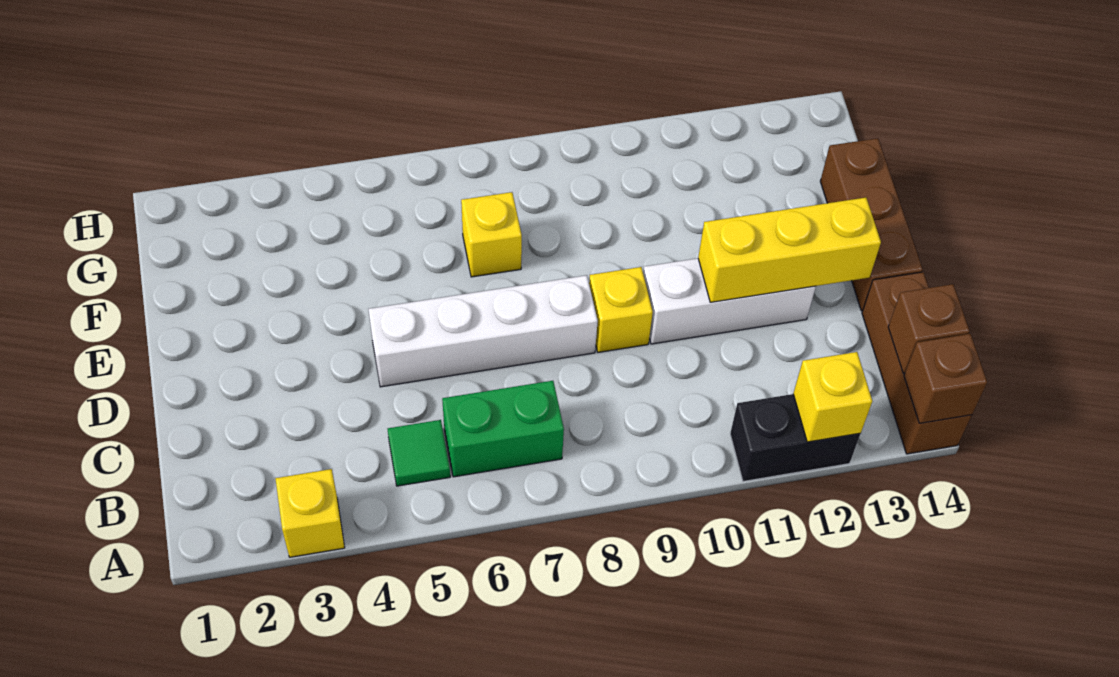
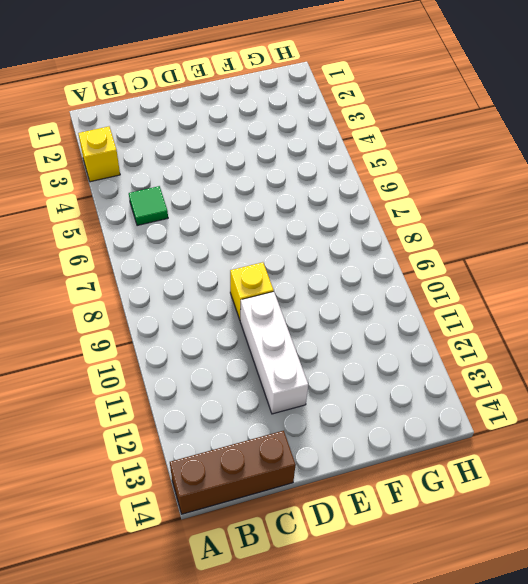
none -> black brick A11:A12 level 1
none -> green brick B6:B7 level 1
none -> white brick D5:D8 level 1

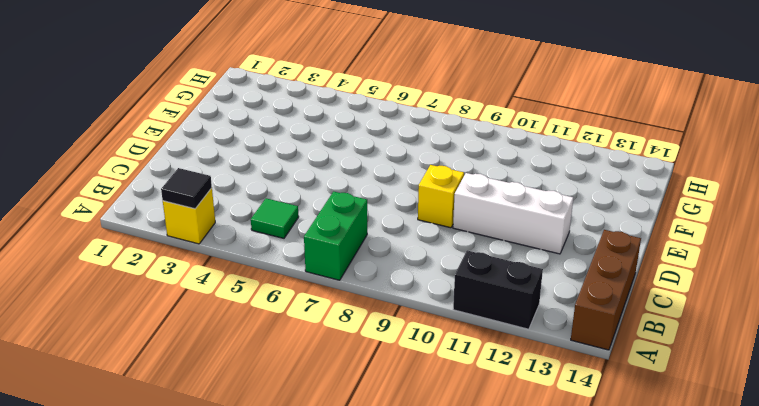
black tile A3 level 2 -> none
green brick A7:B7 level 1 -> green brick B6:B7 level 1
none -> white brick D5:D8 level 1
none -> brown brick D14:F14 level 1
none -> yellow brick F7 level 1

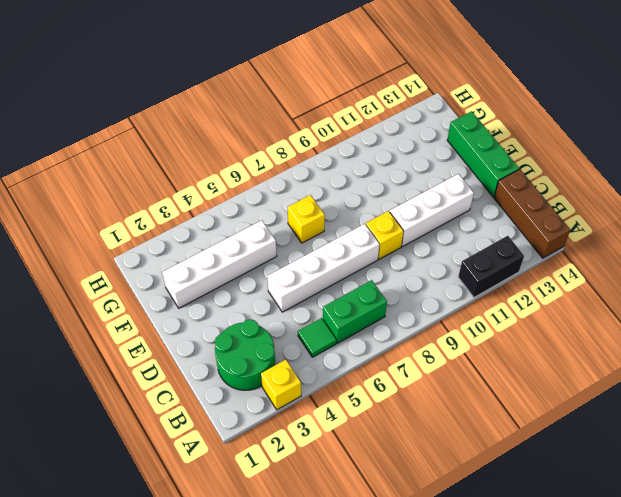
green round brick B2:C3 level 1 -> none
green brick D14:F14 level 1 -> brown brick D14:F14 level 1
white brick F2:F5 level 1 -> none
none -> yellow brick A12 level 2
none -> brown brick A14 level 2
none -> brown brick B14 level 2

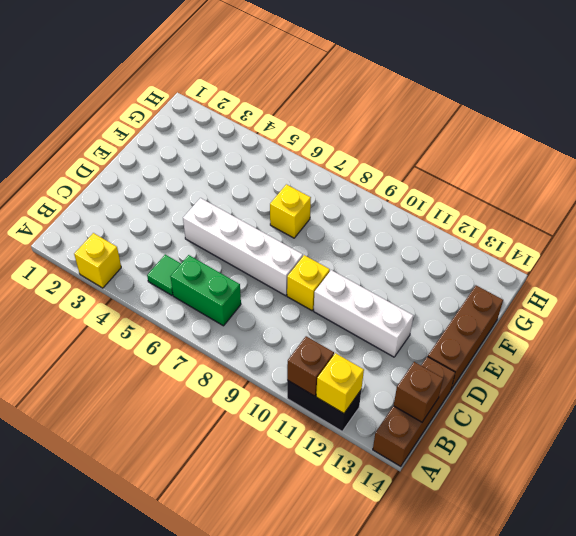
brown brick A11 level 2 -> brown brick A14 level 2
none -> yellow brick D11:D13 level 2

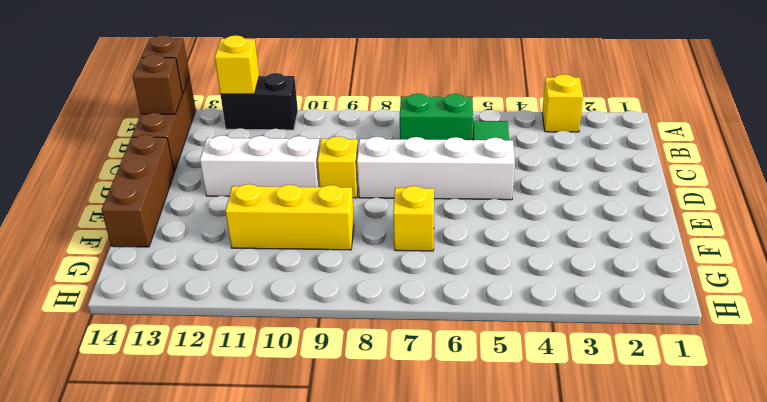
yellow brick F9:F11 level 1 -> yellow brick D11:D13 level 2

